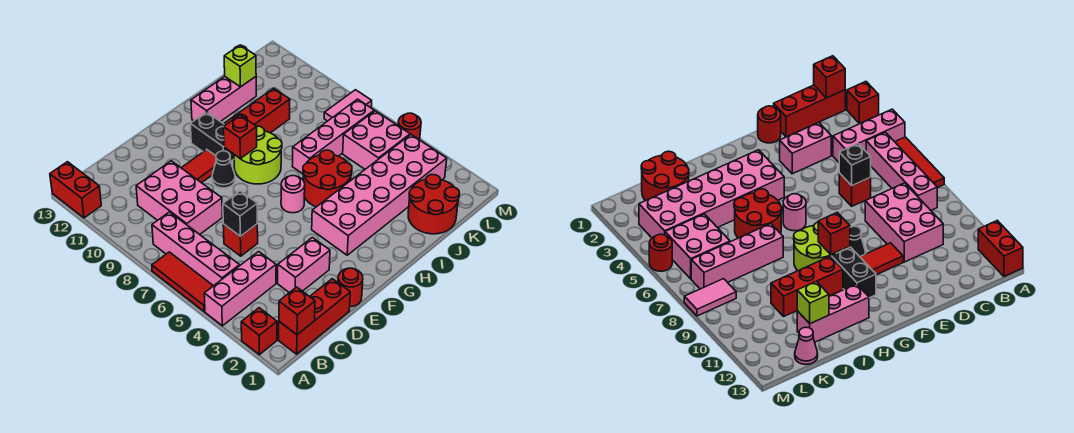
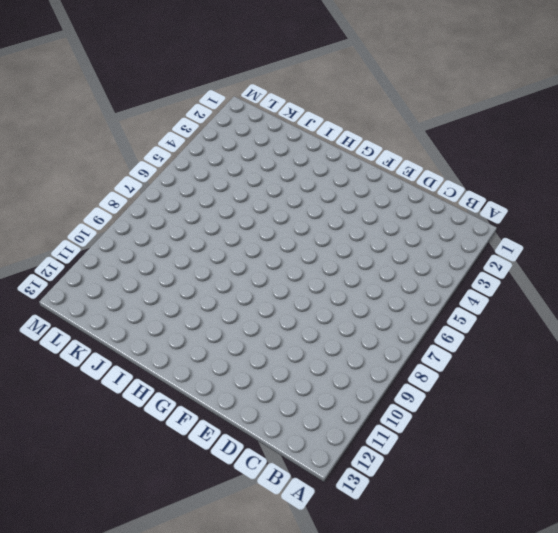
none -> red brick A2 level 1
none -> pink brick A4:C4 level 1
none -> red tile A5:A7 level 1

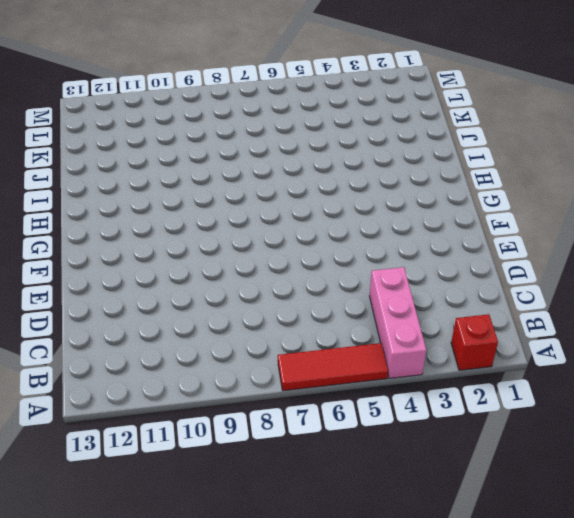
none -> red brick A12:A13 level 1
none -> red brick B1:D1 level 1
none -> pink brick B5:B8 level 1

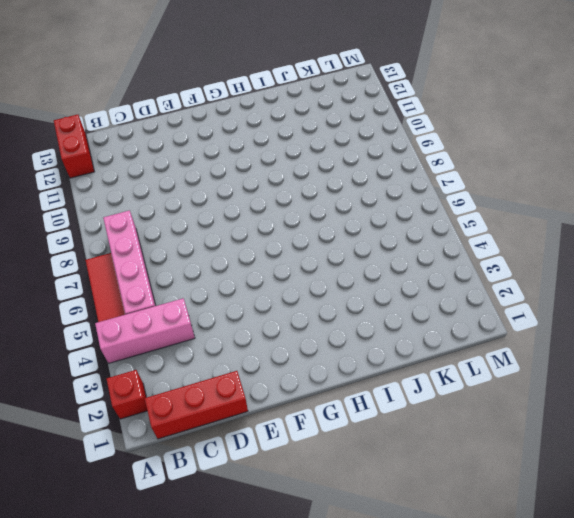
none -> pink brick C8:D10 level 1
none -> pink brick D3:E3 level 1
none -> red brick D6 level 1

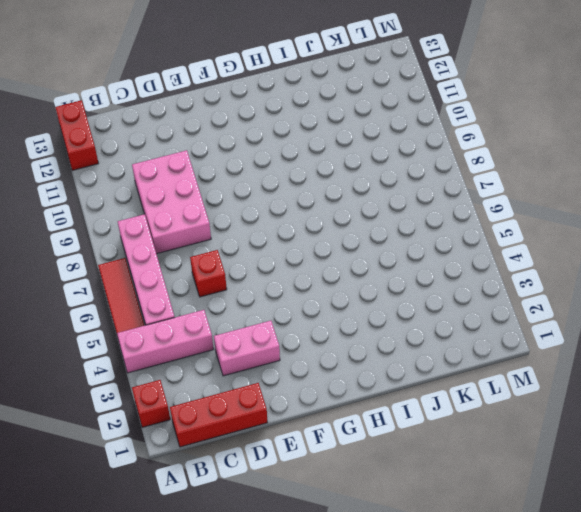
none -> red round brick E1 level 1
none -> red tile E10:F10 level 1
none -> black cone F9 level 1

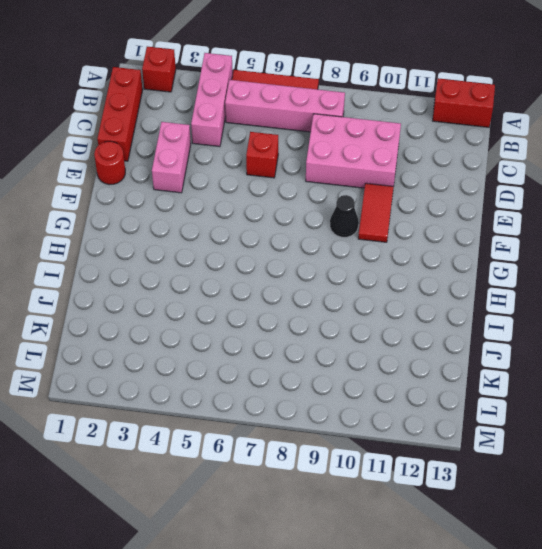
none -> pink brick G3:L4 level 1
none -> pink round brick G6 level 1
none -> lime round brick G8:H9 level 1

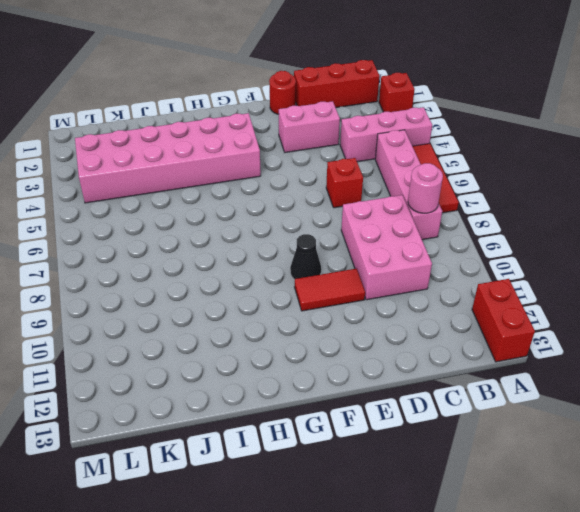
pink round brick B8 level 2 -> pink round brick G6 level 1
none -> lime round brick G8:H9 level 1
none -> black brick G10:G11 level 1
none -> red round brick H5:I6 level 1

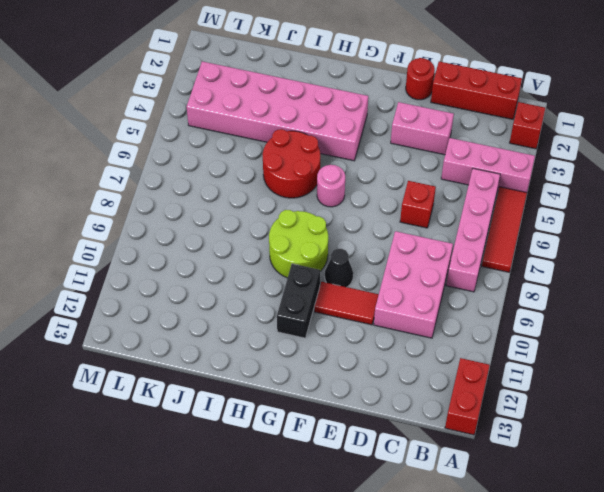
none -> red brick H10:J10 level 1
none -> pink brick H12:J12 level 1
none -> pink brick I7:L7 level 1

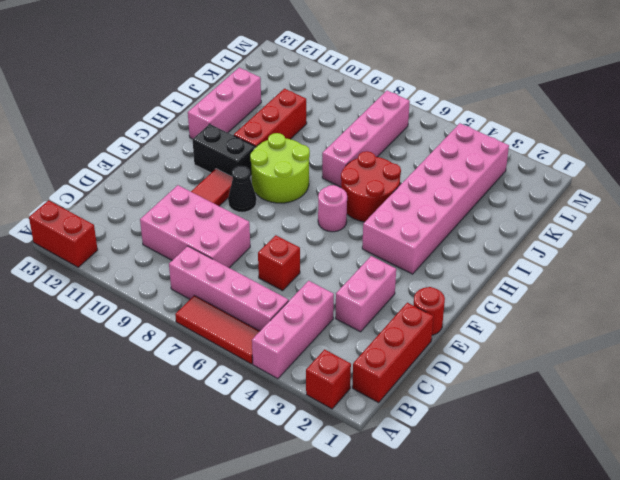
none -> red round brick J1:K2 level 1
none -> pink brick K5:L6 level 1
none -> pink cone K13 level 1

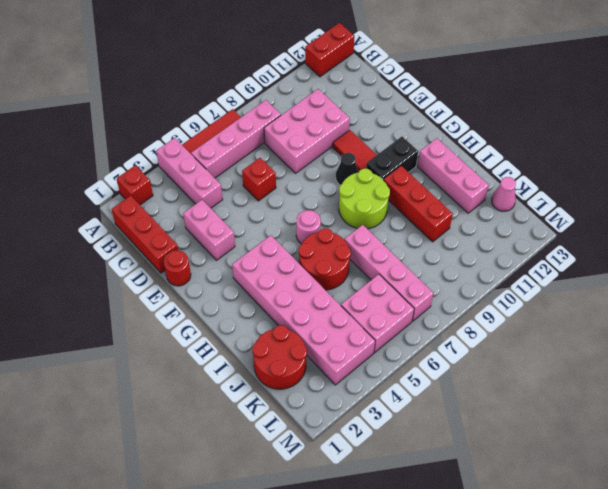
none -> pink tile L8:M8 level 1
none -> red round brick M5 level 1
none -> red brick B1 level 2

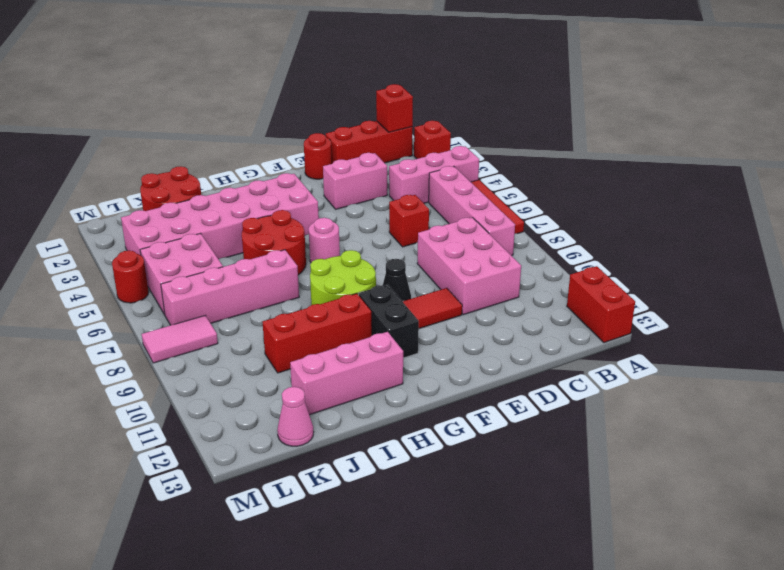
none -> black brick D6 level 2
none -> red brick G9 level 2
none -> lime brick J12 level 2

